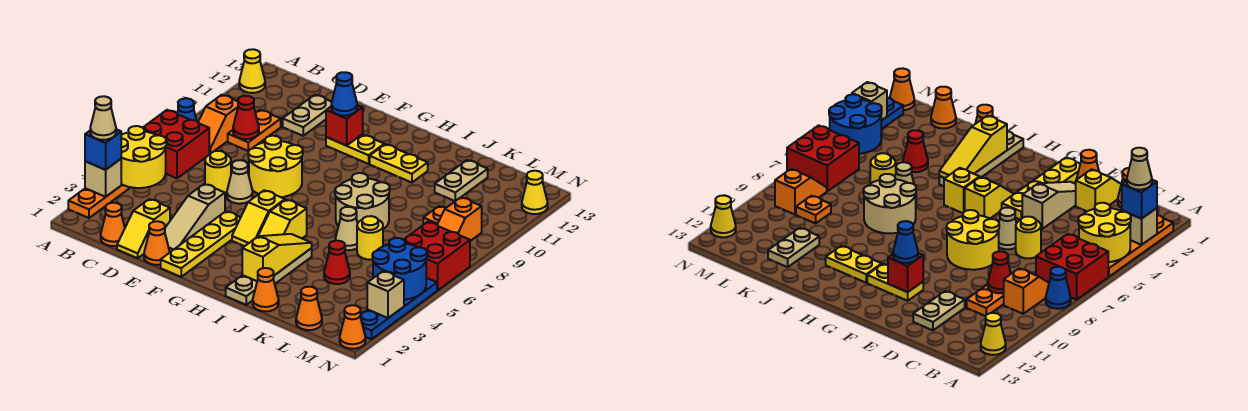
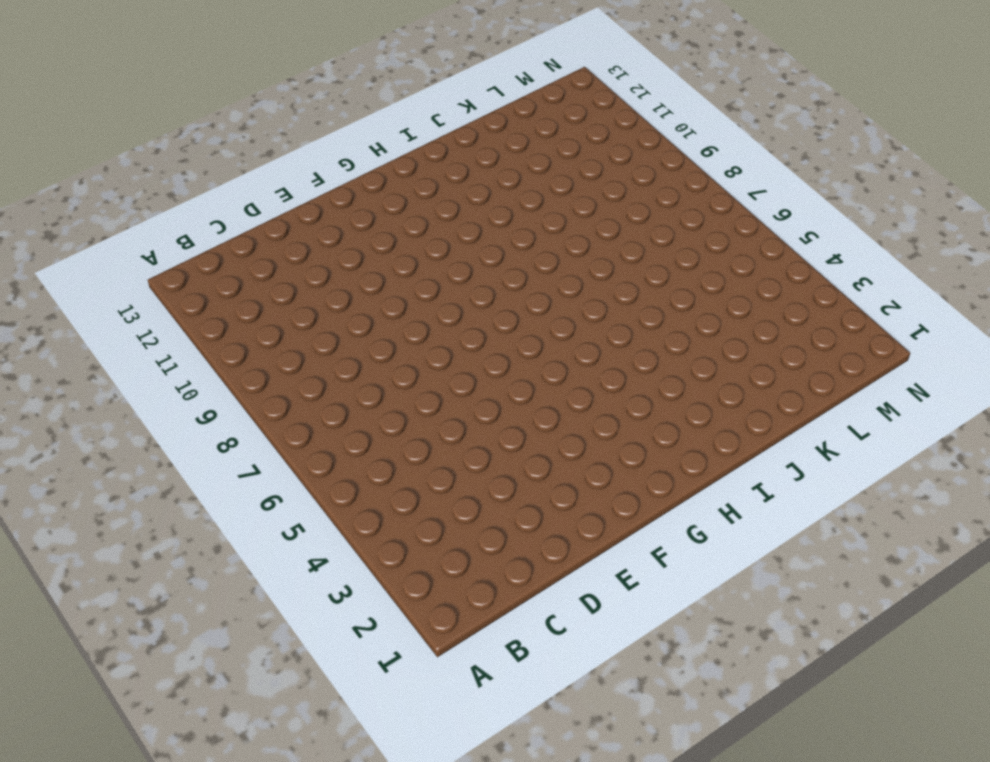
none -> orange plate A2:A5 level 1
none -> red brick A6:B7 level 1
none -> blue cone A8 level 1
none -> yellow cone A12 level 1

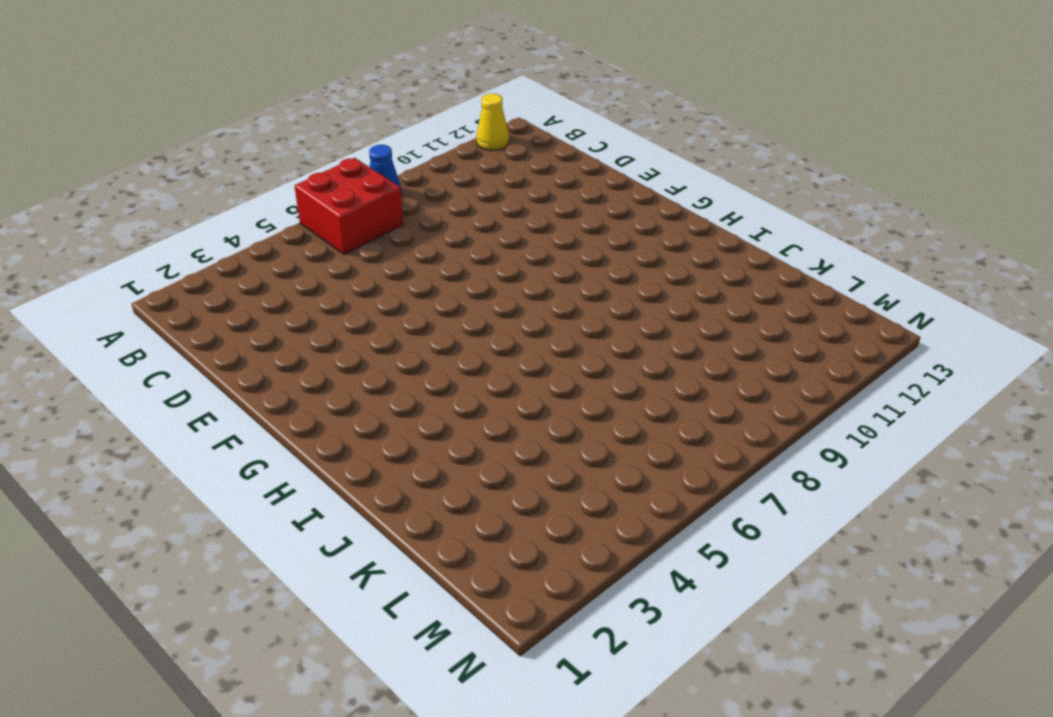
none -> orange plate A2:A5 level 1
none -> orange slope B8:B9 level 1 top 9
none -> orange cone C1 level 1
none -> orange plate C9:C10 level 1

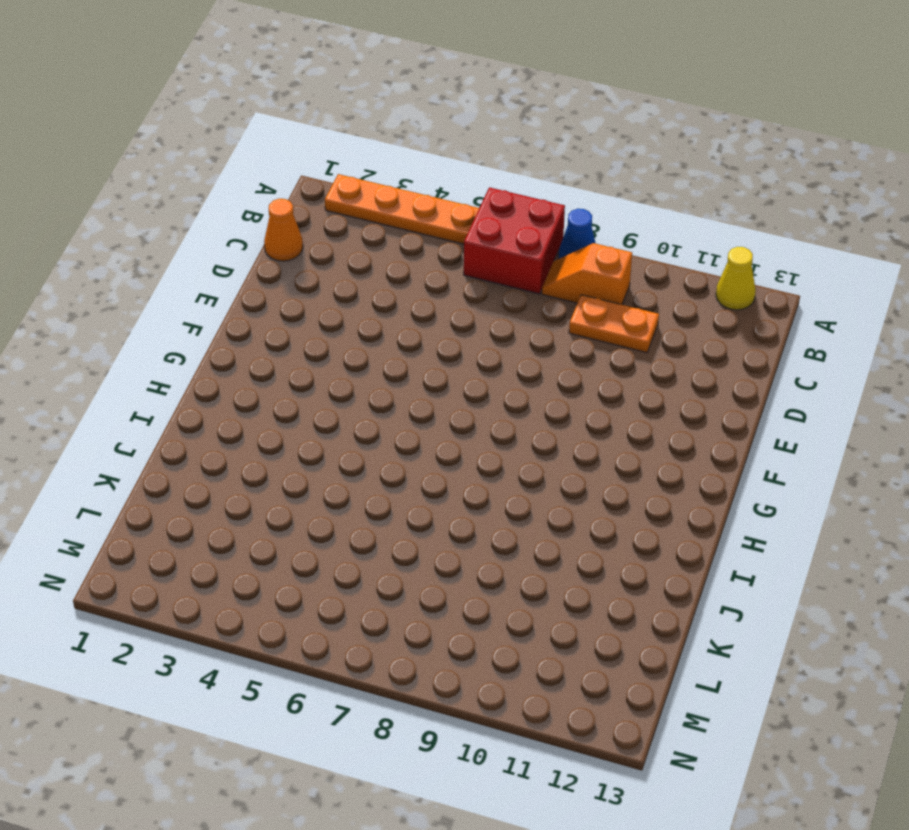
none -> yellow slope D1:D2 level 1 top 2
none -> yellow round brick D6 level 1
none -> tan plate D11:D12 level 1
none -> orange cone E1 level 1

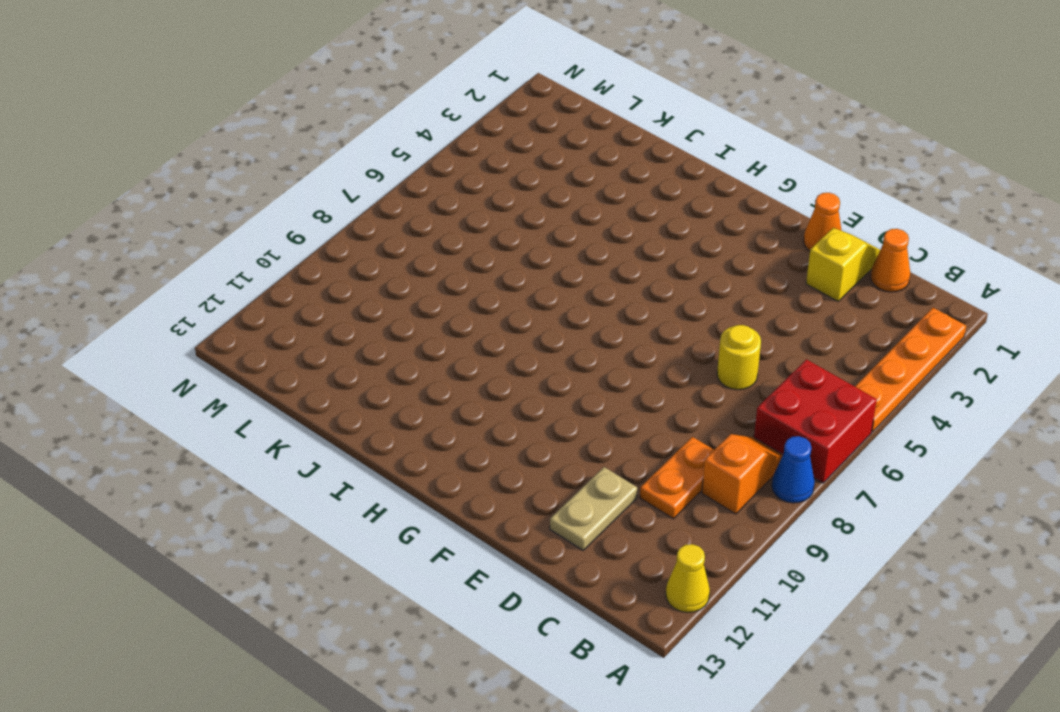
none -> tan slope E2:E4 level 1 top 4
none -> tan cone E6 level 1
none -> yellow round brick E7:F8 level 1
none -> yellow plate F1:F4 level 1

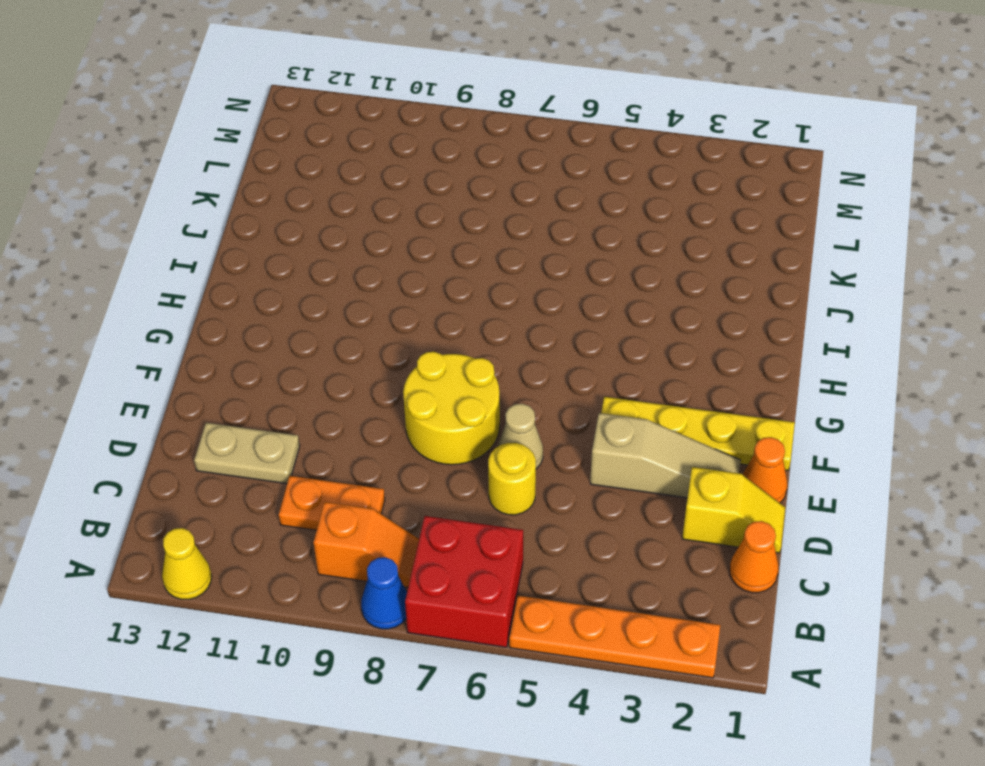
none -> yellow plate F11:G11 level 1
none -> yellow slope G4:G5 level 1 top 5
none -> yellow slope H4:H5 level 1 top 5
none -> yellow plate H11:I11 level 1

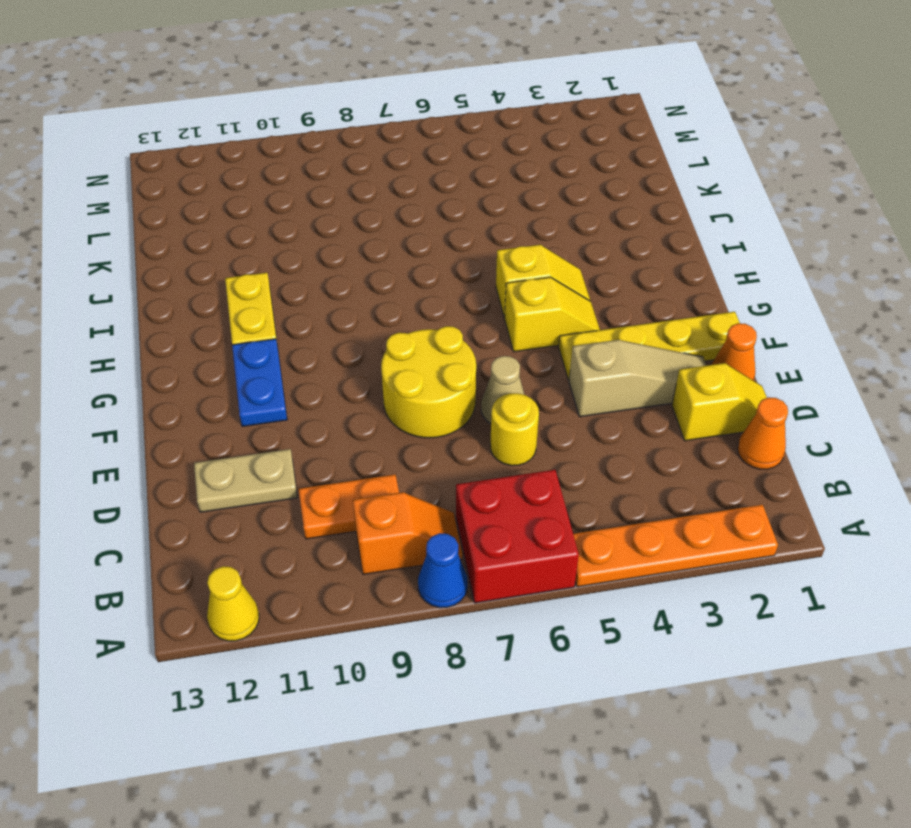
blue plate F11:G11 level 1 -> yellow plate F11:G11 level 1
none -> tan plate I1:I4 level 1
none -> tan round brick I7:J8 level 1
none -> orange cone J1 level 1
none -> tan cone J6 level 1

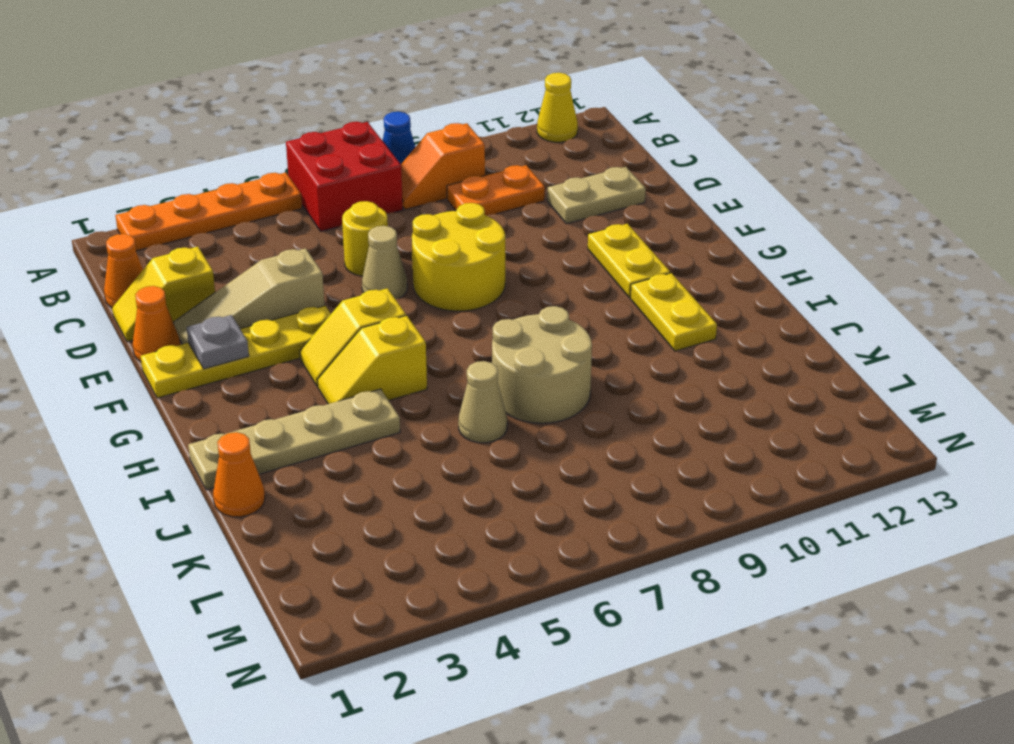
grey plate F2 level 2 -> none
none -> red cone K4 level 1
none -> yellow round brick K6 level 1
none -> tan plate K11:K12 level 1
none -> orange cone L1 level 1

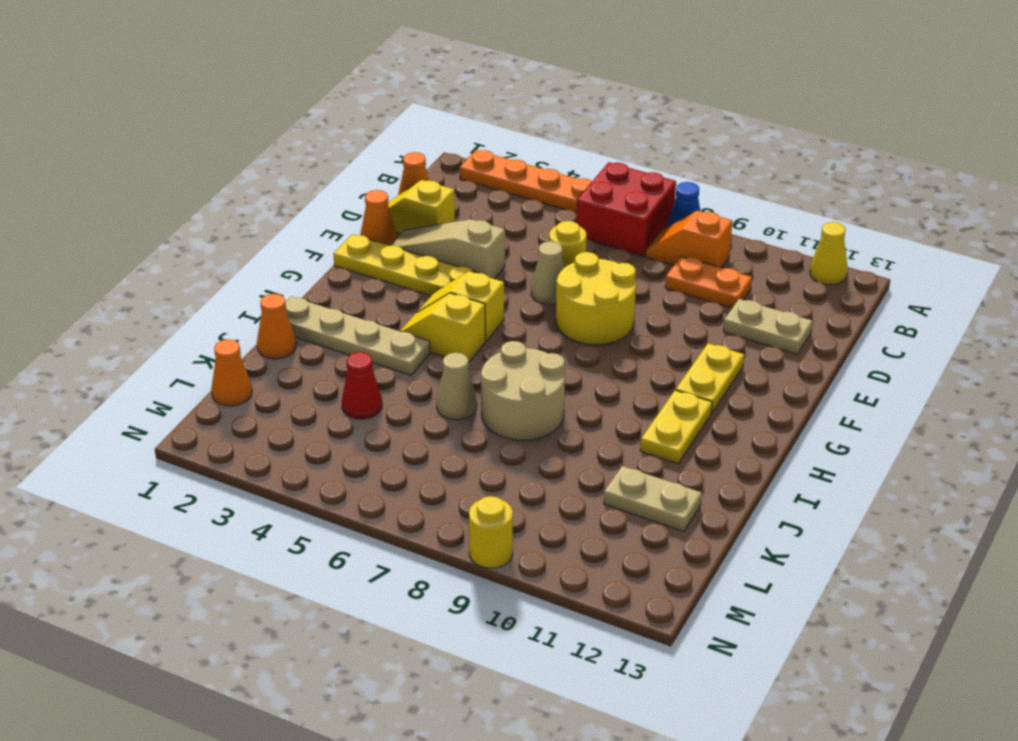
yellow round brick N9 level 1 -> yellow round brick K6 level 1
none -> orange plate L9 level 1
none -> red brick M6:N7 level 1
none -> orange slope M8:M9 level 1 top 9
none -> orange cone N1 level 1

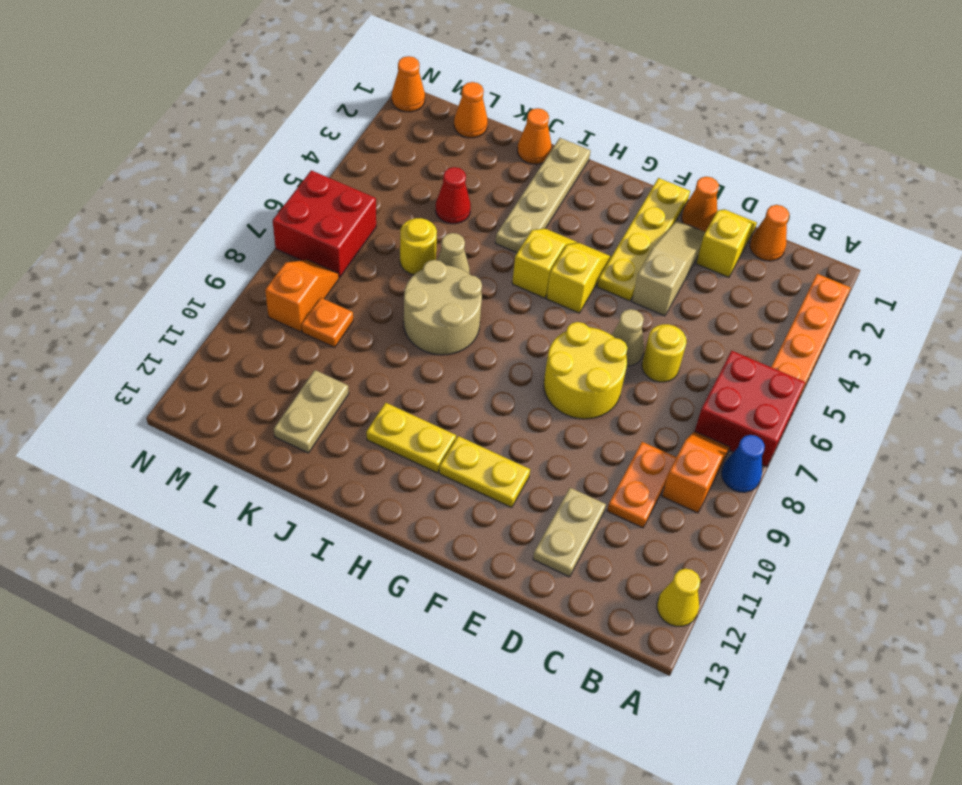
none -> blue plate N2:N5 level 1
none -> yellow cone N12 level 1
none -> tan brick A3 level 2
none -> yellow round brick A4:B5 level 2

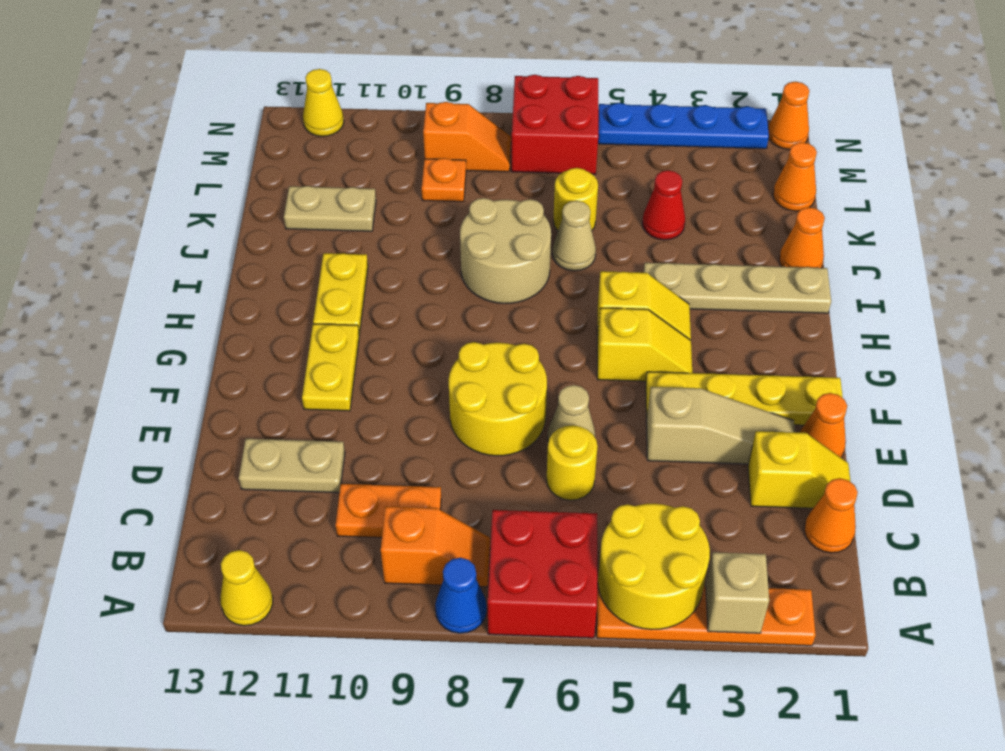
none -> red cone C9 level 2
none -> red brick F11 level 2
none -> yellow slope I2:I4 level 2 top 2
none -> blue round brick M4:N5 level 2

